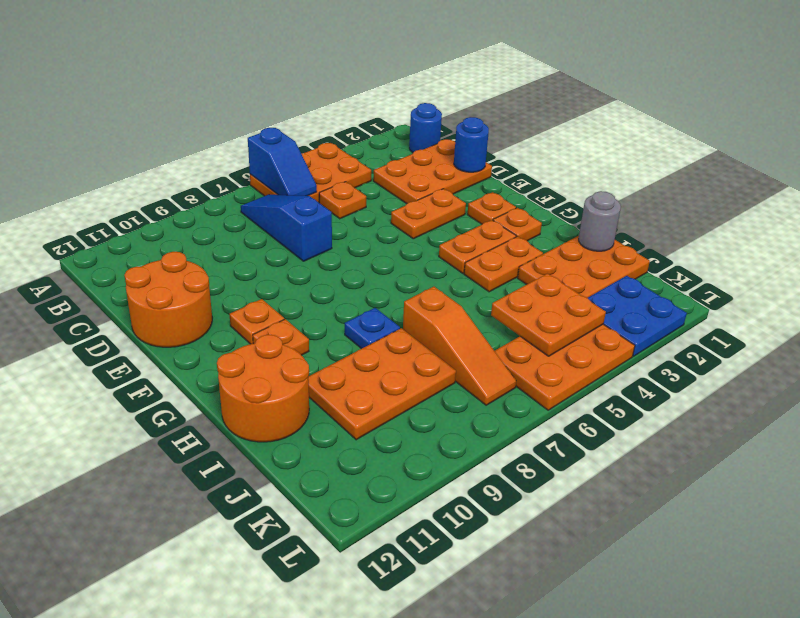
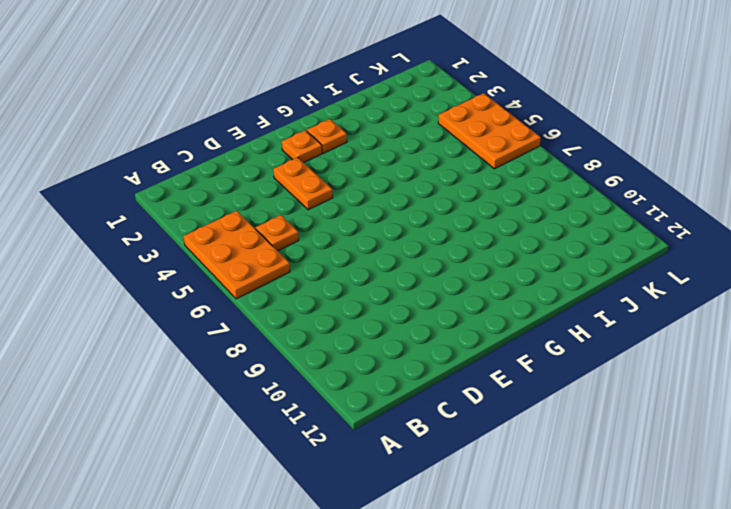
none -> blue round brick B1 level 1
none -> blue slope B7:D7 level 1 top D
none -> orange plate C1:D3 level 1

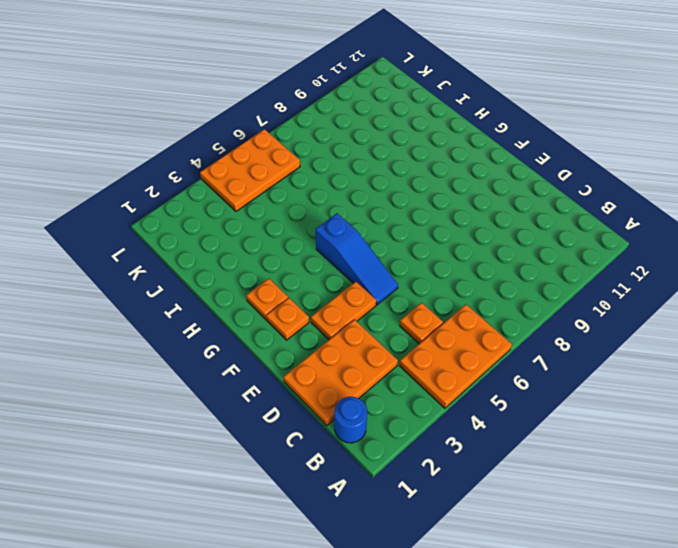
blue slope E5:G5 level 1 top G -> blue slope B7:D7 level 1 top D
none -> orange round brick D11:E12 level 1
none -> orange plate F10 level 1
none -> orange plate G3:G4 level 1

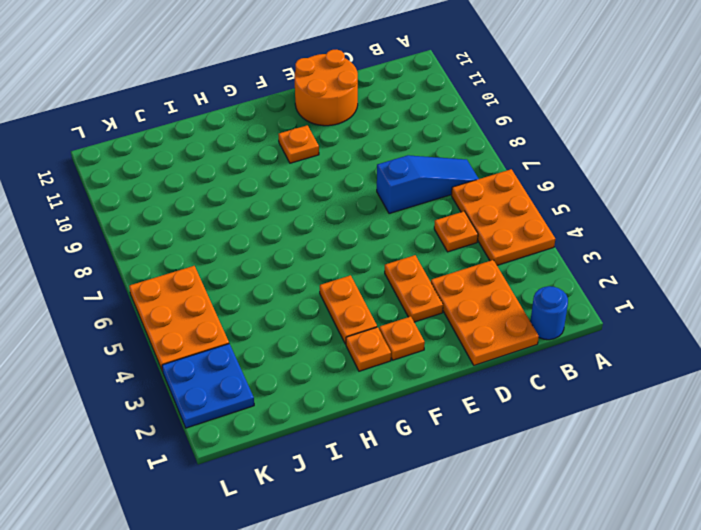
none -> orange plate G10 level 1
none -> orange plate H3:H4 level 1
none -> blue plate H8 level 1

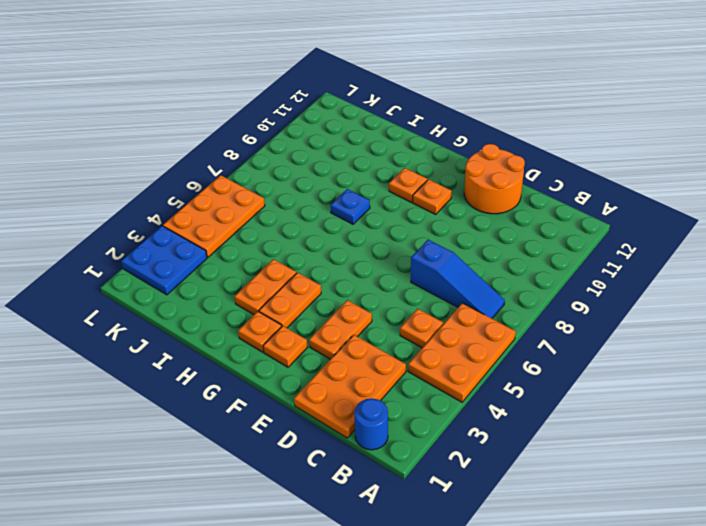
none -> orange round brick H11:I12 level 1
none -> orange plate I1:J3 level 1
none -> orange slope I7:K7 level 1 top I

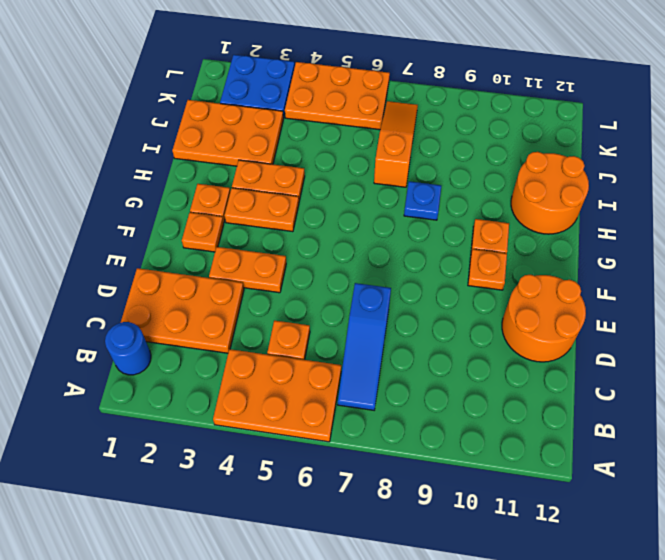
none -> orange plate I8:J10 level 1
none -> blue slope A6:B6 level 2 top A
none -> blue round brick D1 level 2

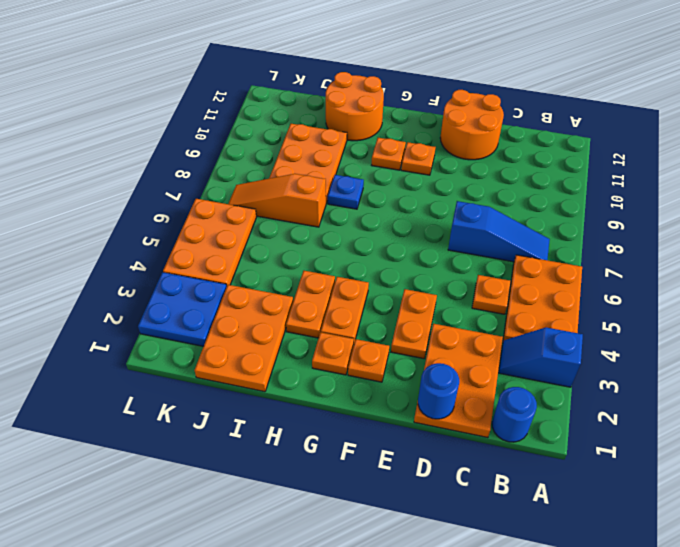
blue slope A3:B3 level 1 top A -> blue slope A6:B6 level 2 top A
none -> grey round brick I1 level 2
none -> orange plate J4:K5 level 2

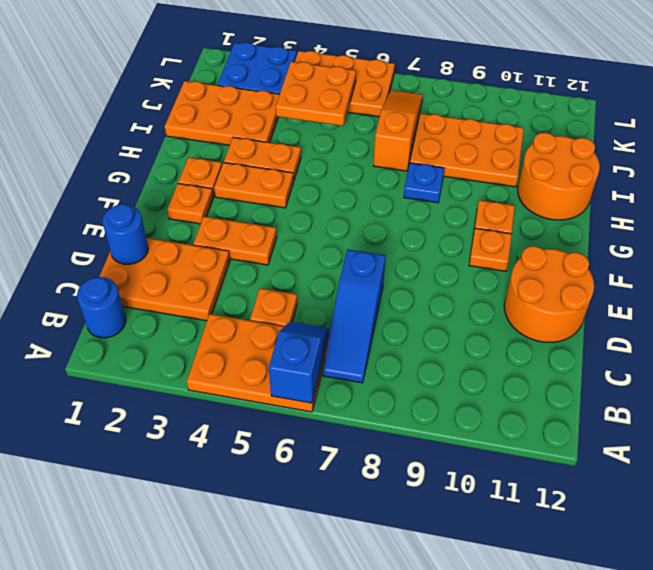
none -> grey round brick I1 level 2

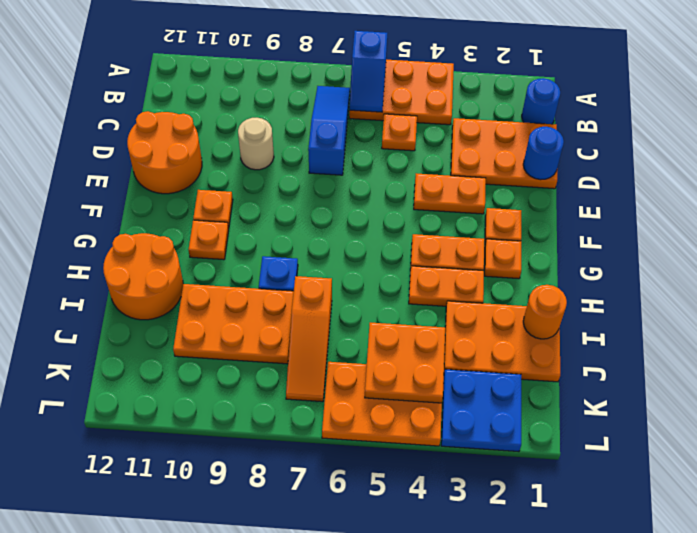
tan round brick D9 level 1 -> none
orange round brick I1 level 2 -> grey round brick I1 level 2

